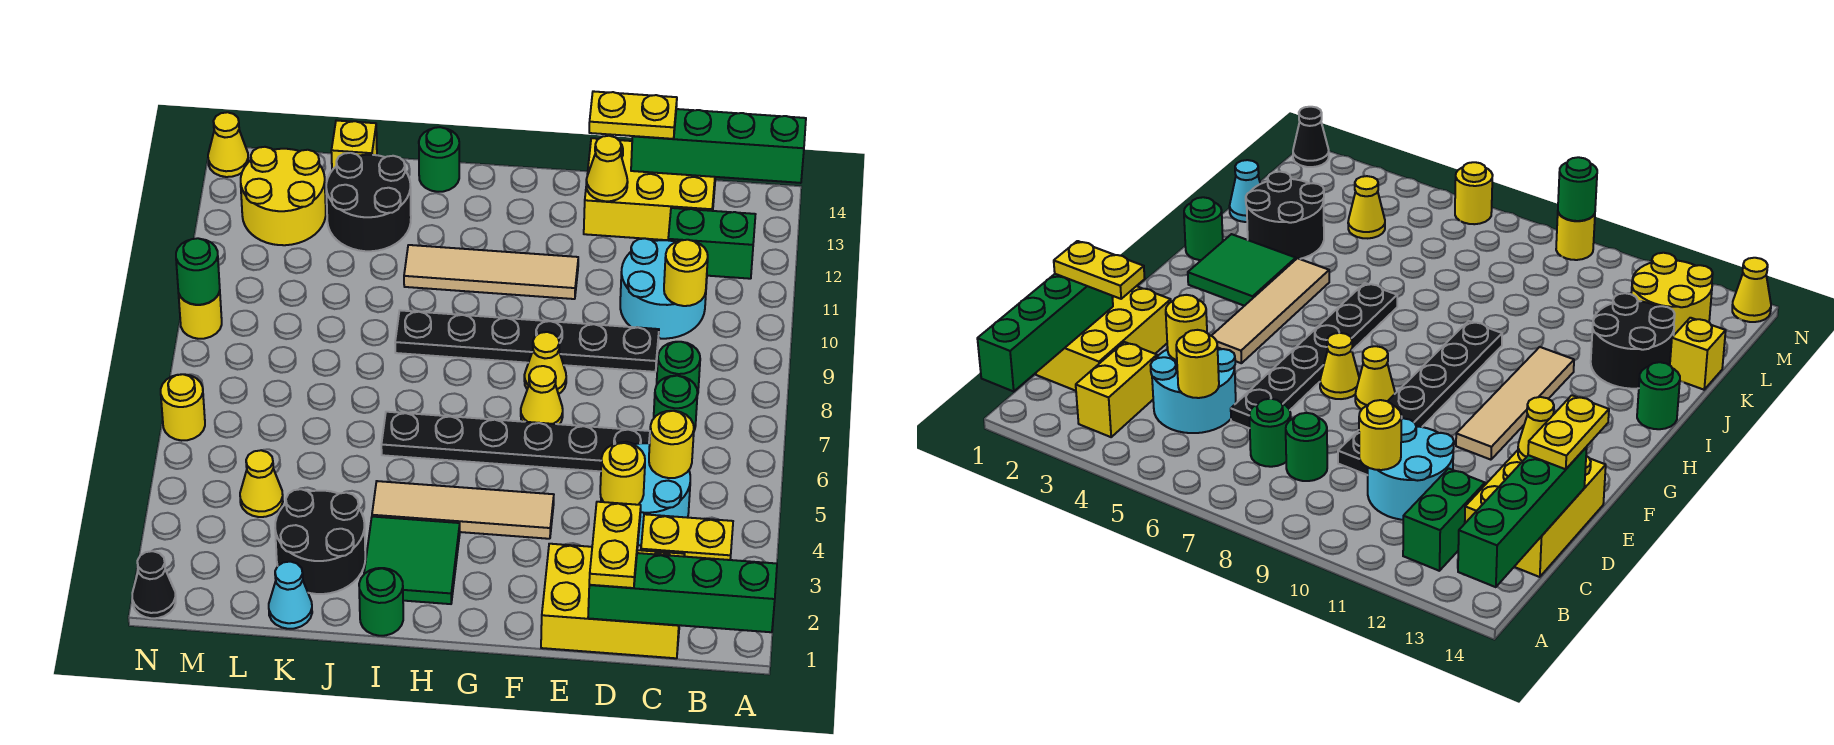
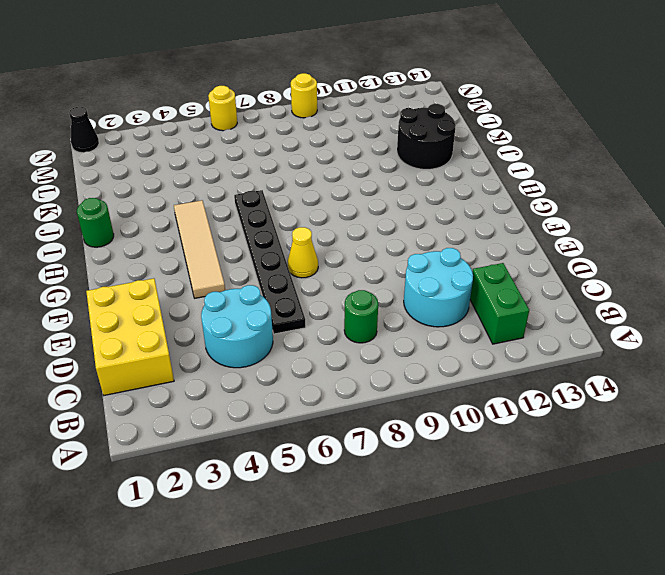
none -> yellow brick B3:C3 level 1
none -> green round brick C7 level 1
none -> yellow brick C13:E14 level 1
none -> black plate D9:I9 level 1

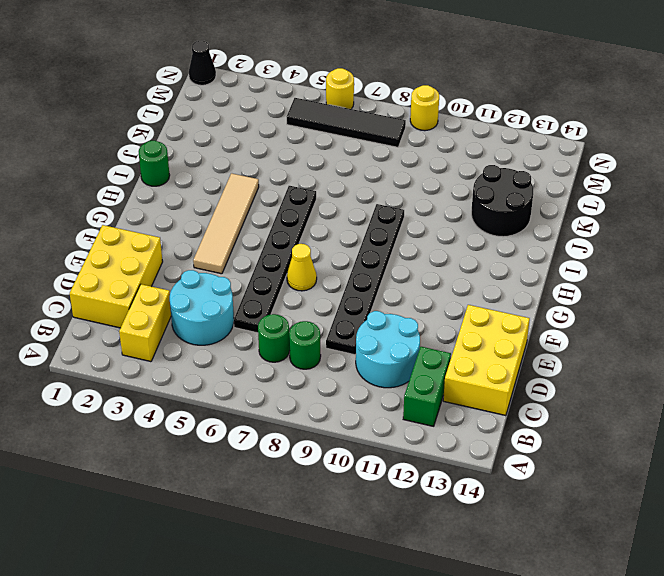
black tile M5:M8 level 1 -> none
none -> yellow cone F8 level 1
none -> tan tile F11:I11 level 1
none -> green tile H2:I3 level 1
none -> green round brick I14 level 1

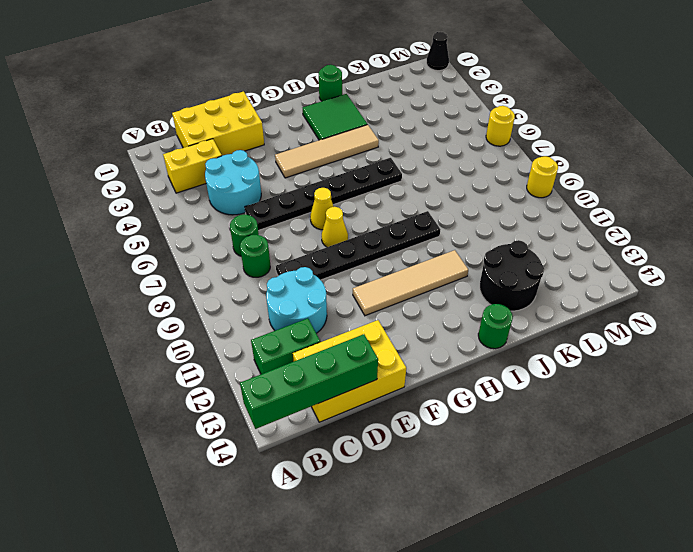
none -> black round brick J2:K3 level 1
none -> cyan cone K1 level 1
none -> yellow brick K14 level 1
none -> yellow cone L4 level 1

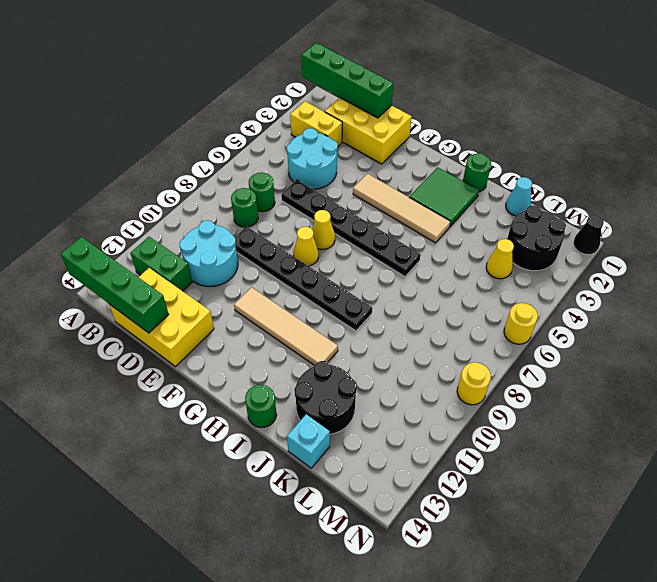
cyan brick K14 level 1 -> yellow brick K14 level 1
black round brick L2:M3 level 1 -> black round brick J2:K3 level 1
none -> yellow round brick L12:M13 level 1
none -> yellow cone N14 level 1
none -> yellow round brick C5 level 2
none -> yellow round brick C10 level 2

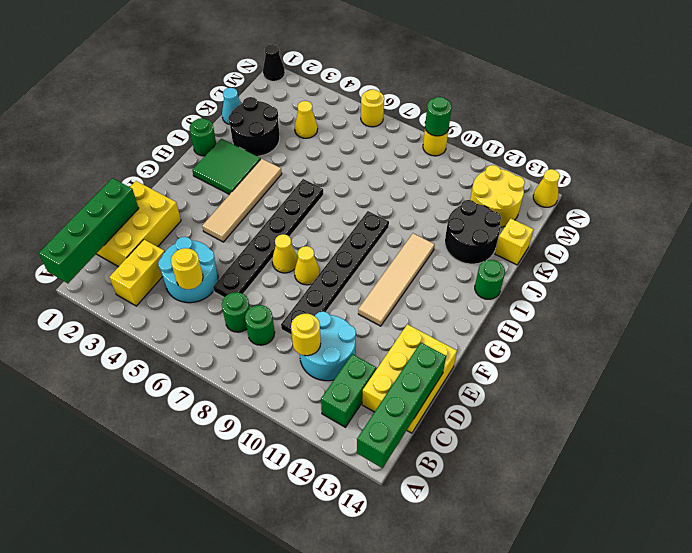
none -> yellow round brick D4 level 2
none -> yellow cone E13 level 2
none -> yellow plate D1:D2 level 3
none -> yellow plate D14:E14 level 3

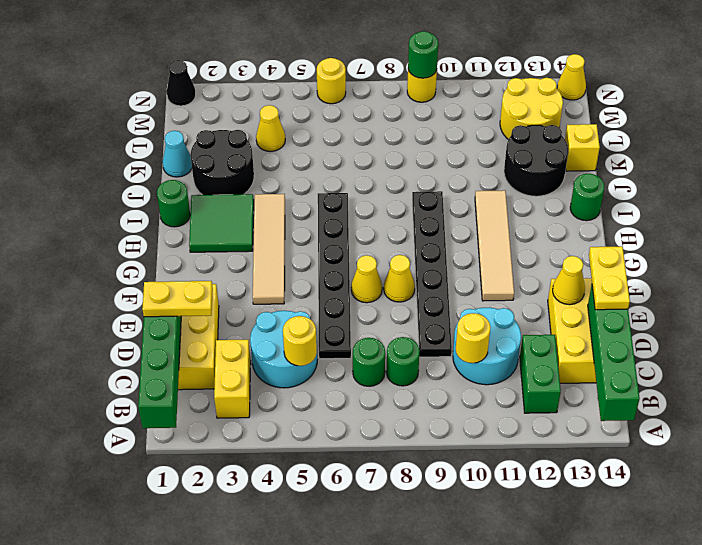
none -> yellow round brick D4 level 2

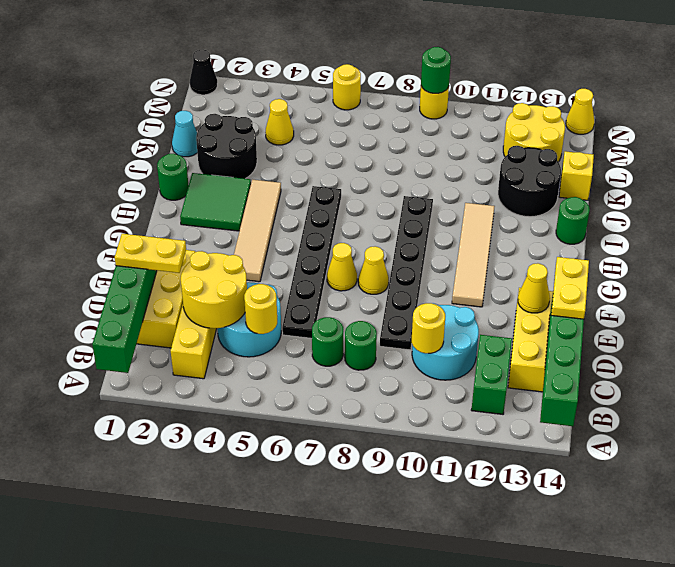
yellow round brick C3:D4 level 2 -> yellow round brick D4 level 2

